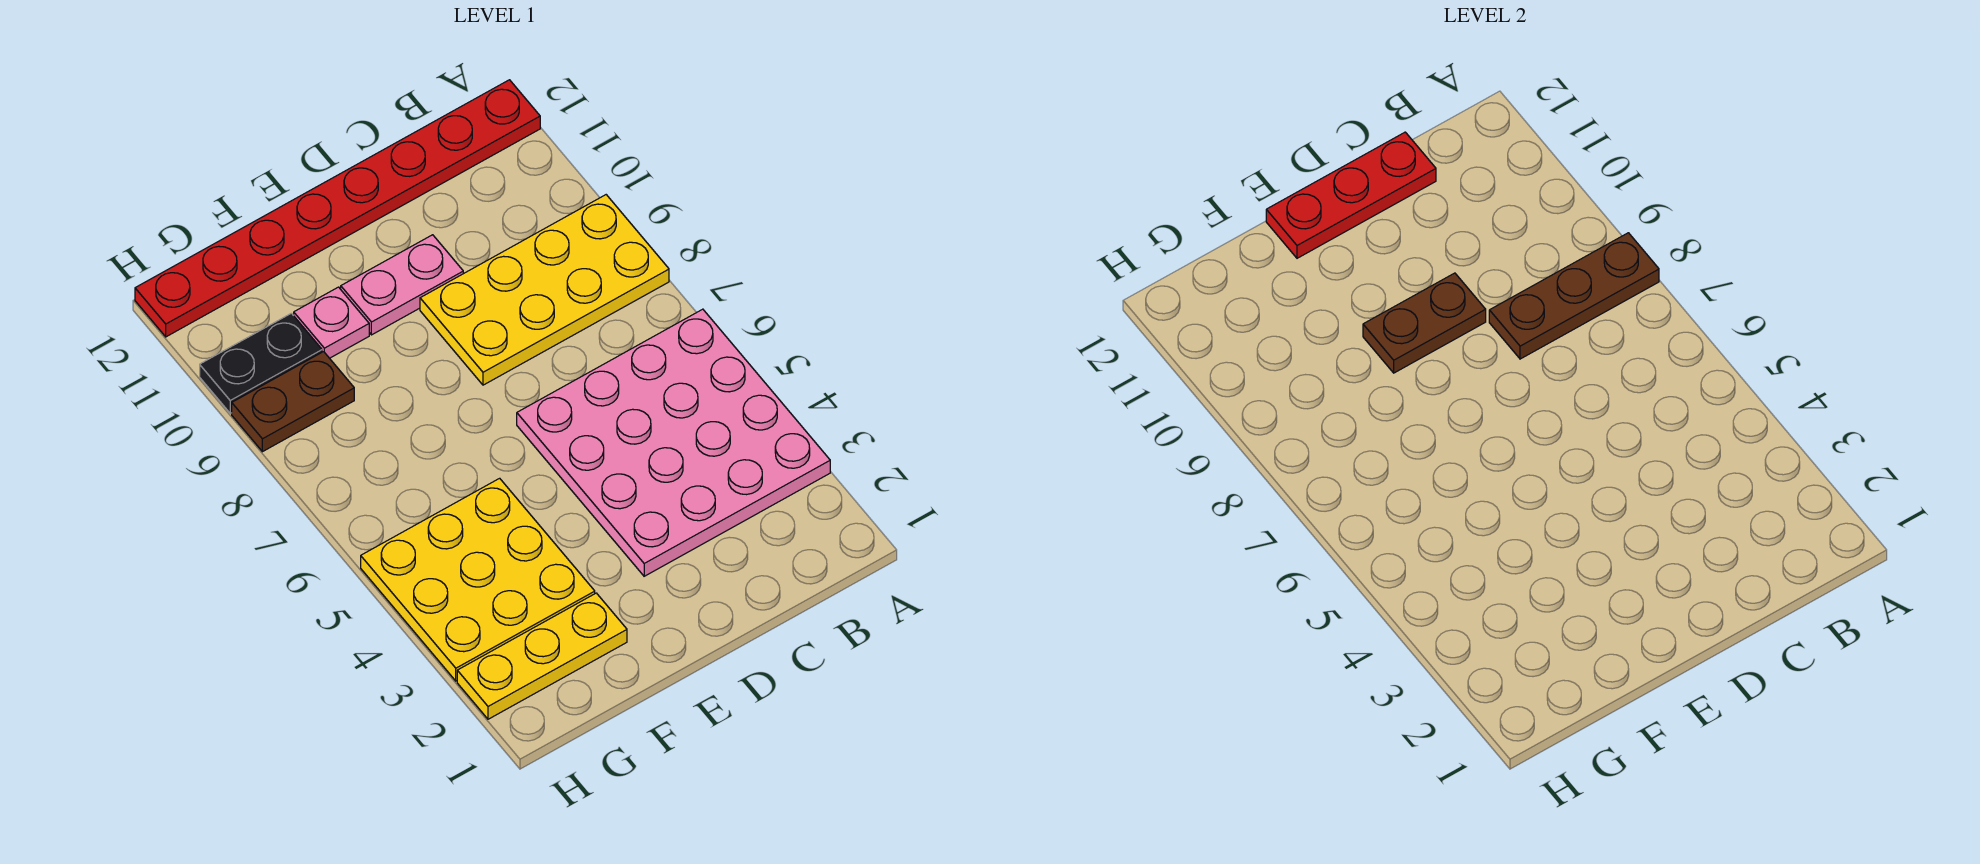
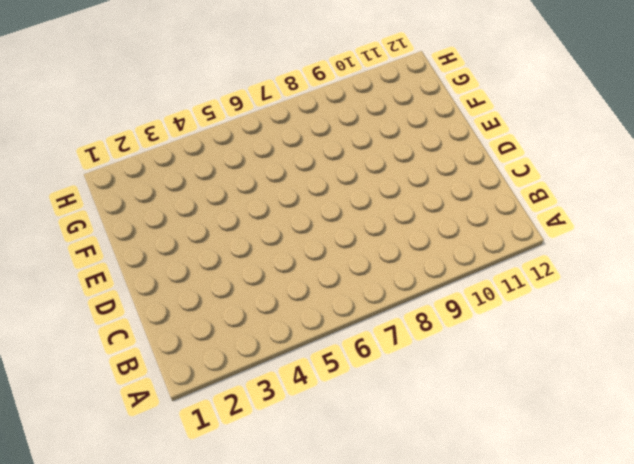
none -> pink plate A3:D6 level 1
none -> yellow plate A8:D9 level 1
none -> red plate A12:H12 level 1

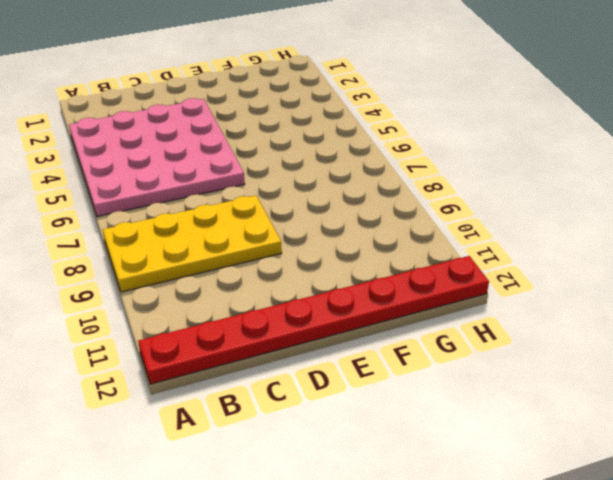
none -> pink plate D10:E10 level 1
none -> yellow plate F2:H2 level 1
none -> yellow plate F3:H5 level 1

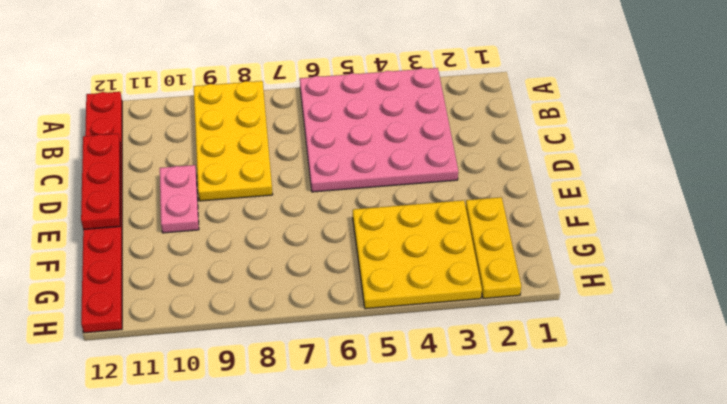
none -> pink plate F10 level 1
none -> brown plate G9:H9 level 1
none -> black plate G10:H10 level 1

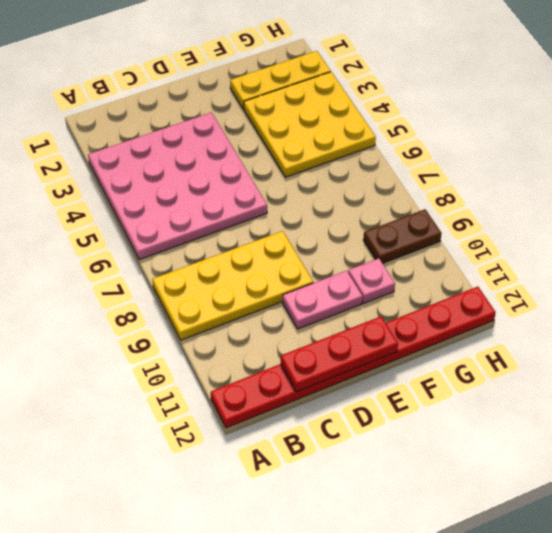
none -> black plate G10:H10 level 1
none -> brown plate A8:C8 level 2
none -> brown plate D9:E9 level 2

